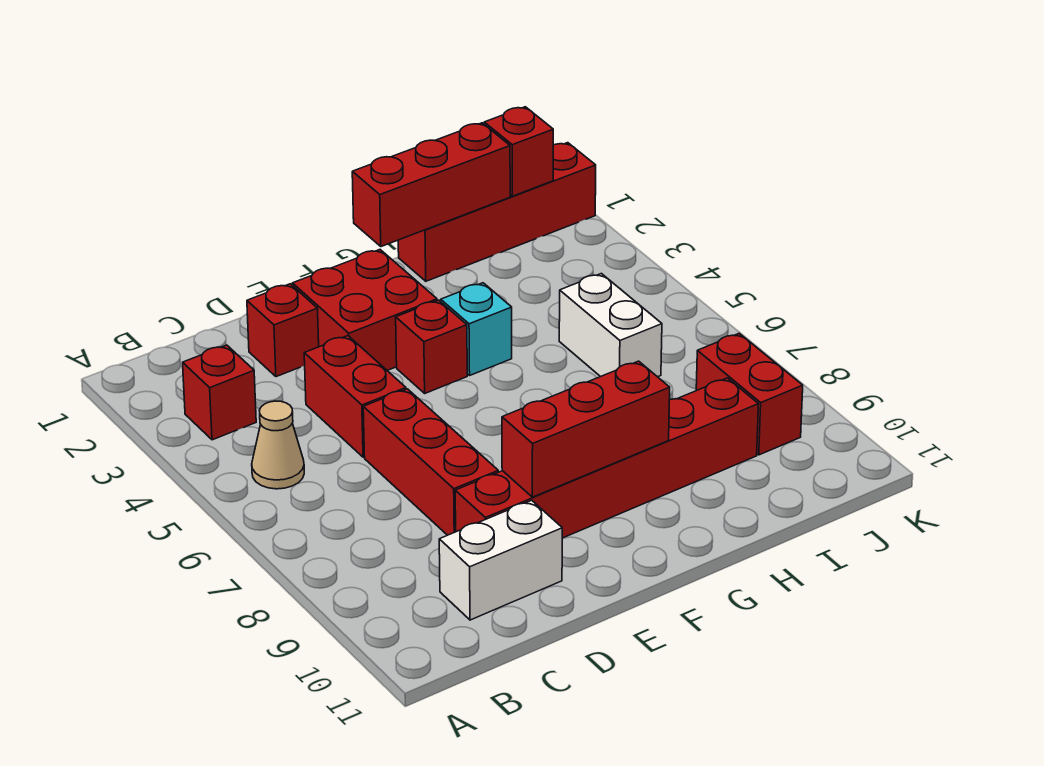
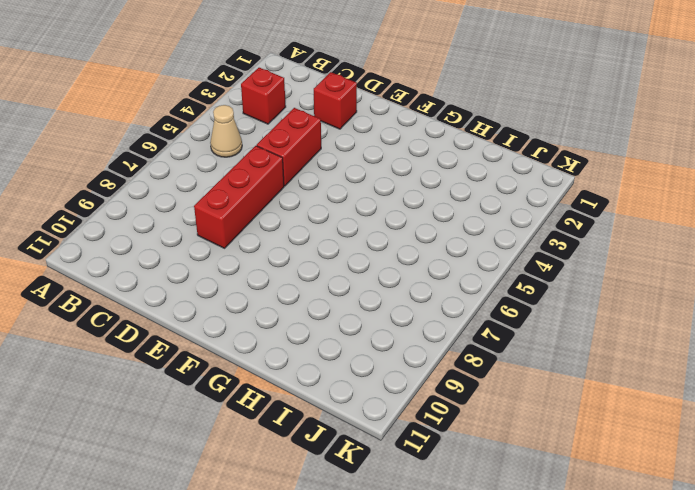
none -> white brick C10:D10 level 1
none -> red brick D9:I9 level 1
none -> red brick E2:F3 level 1

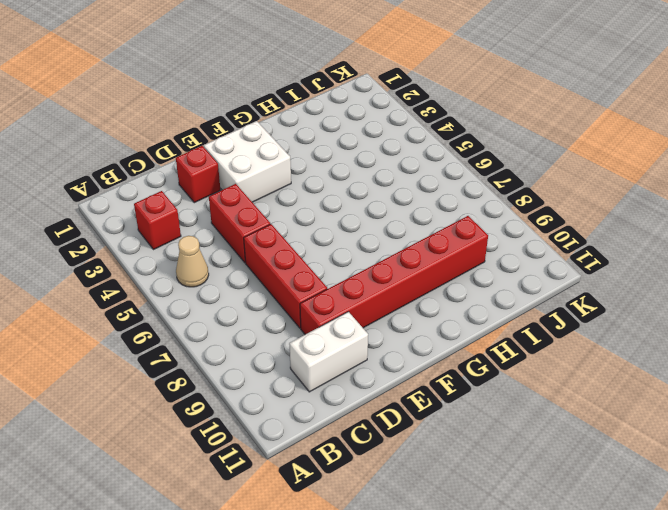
white brick E2:F3 level 1 -> red brick E2:F3 level 1
none -> red brick F4 level 1
none -> cyan brick G4 level 1
none -> red brick H1:K1 level 1

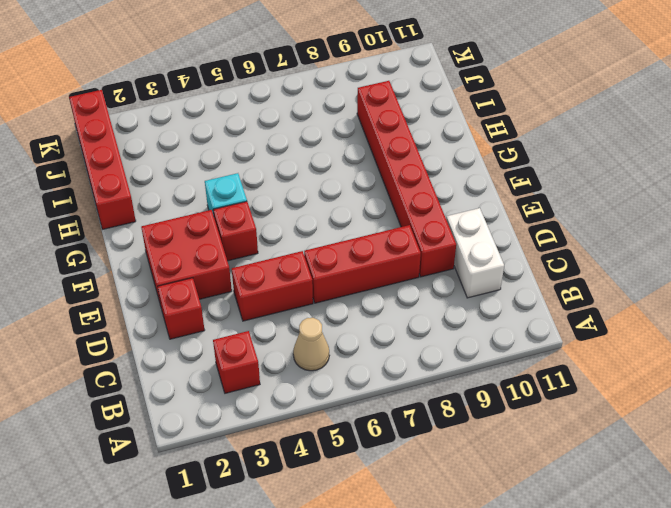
none -> white brick I5:I6 level 1
none -> red brick J8:J9 level 1
none -> red brick E9:G9 level 2

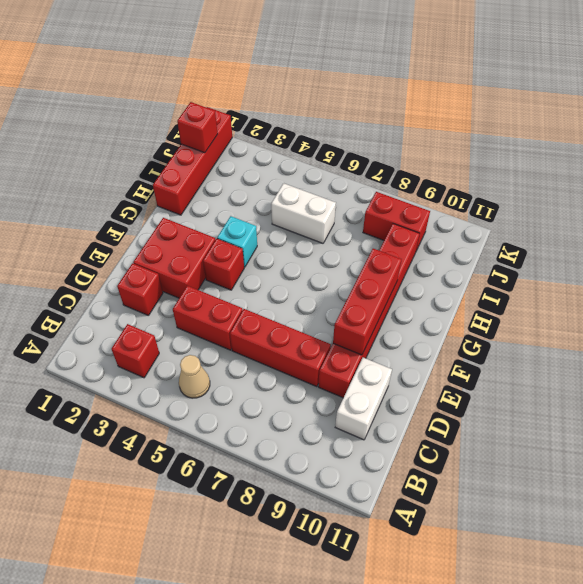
none -> red brick G1:I1 level 2

